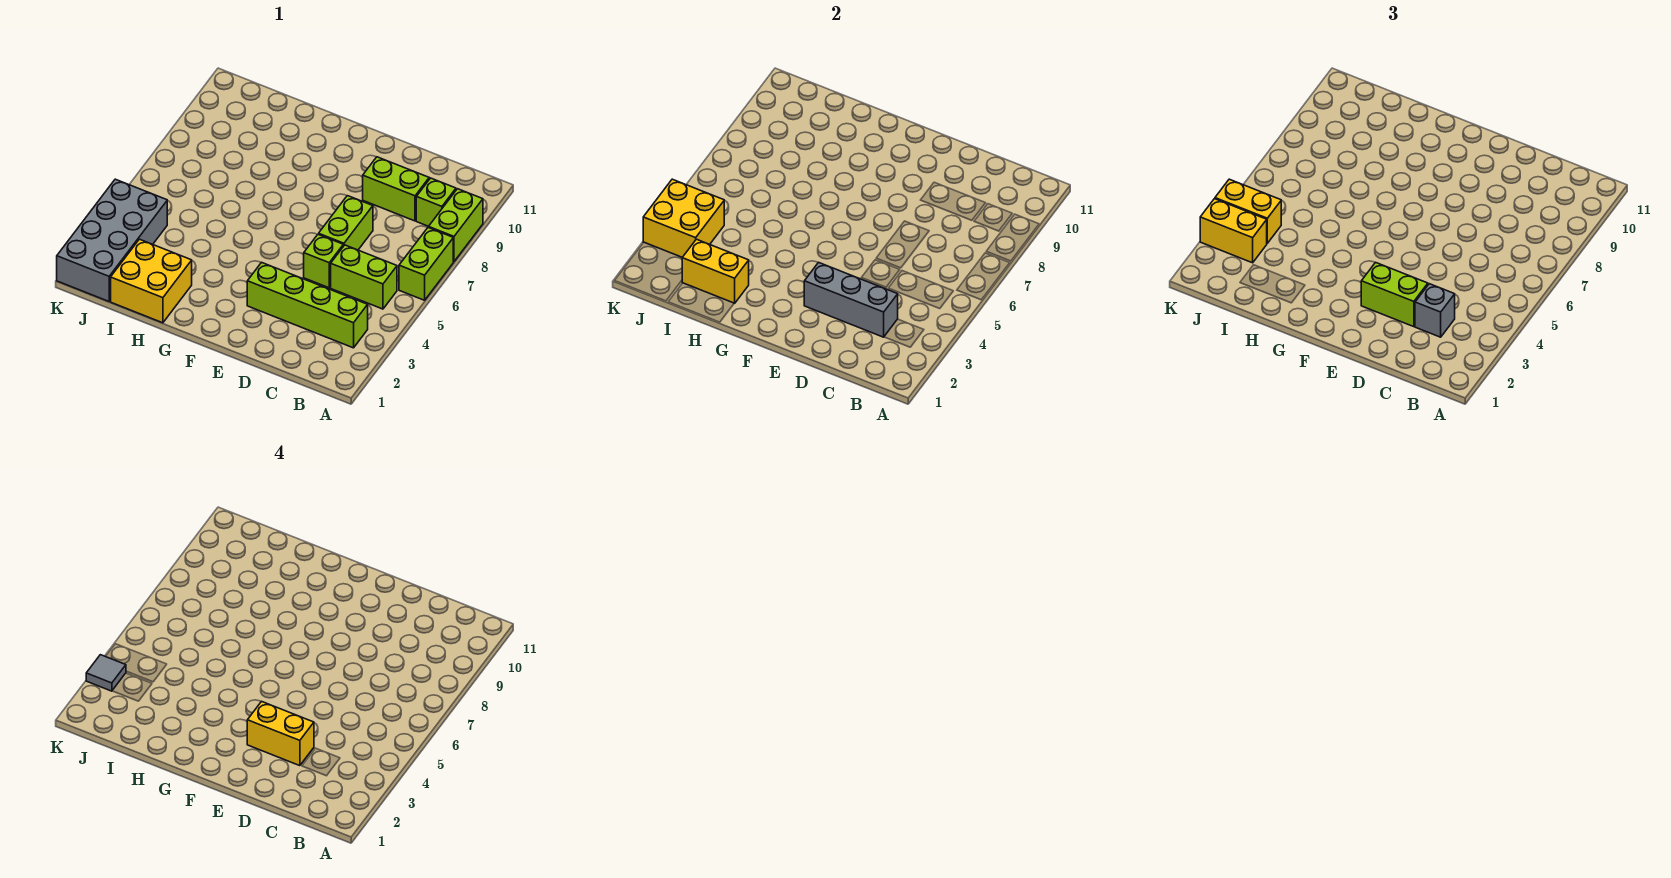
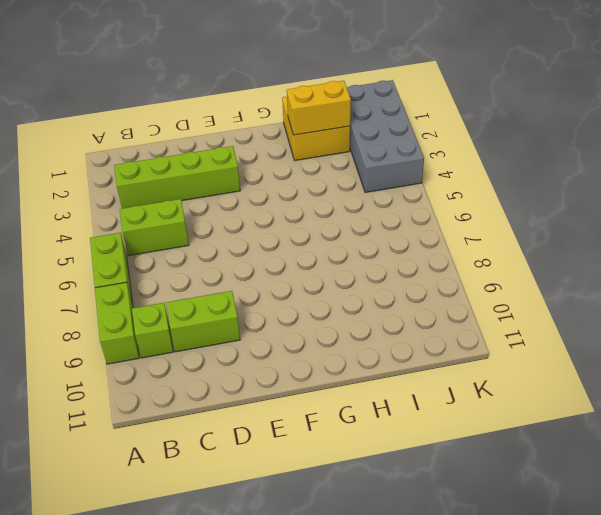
none -> lime brick D5 level 1
none -> lime brick D6:D7 level 1
none -> grey brick C3:E3 level 2

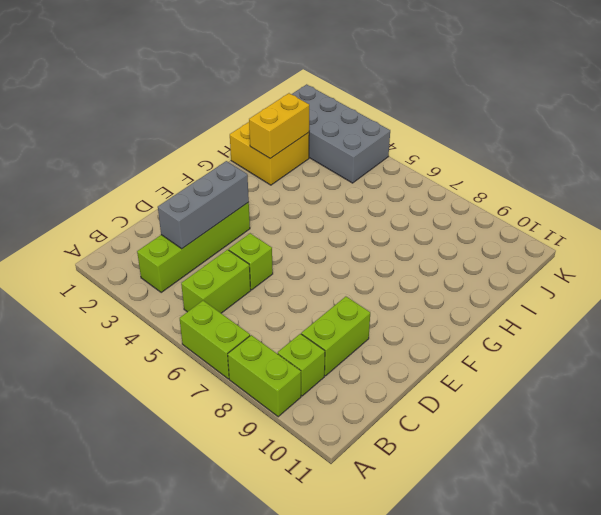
none -> lime brick D6:D7 level 1
none -> yellow brick J3:K4 level 2
none -> grey brick C3 level 3

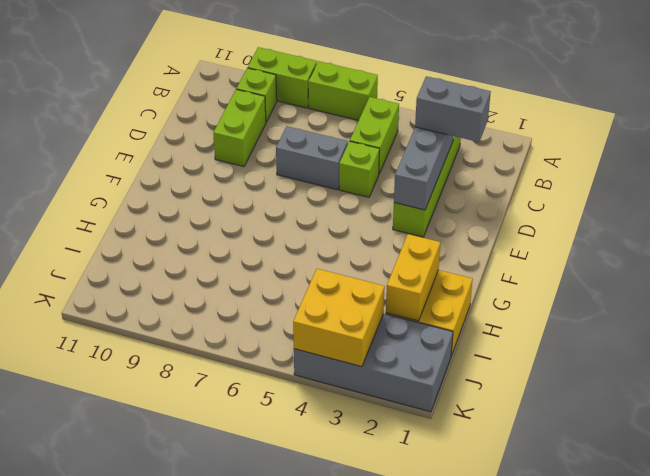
grey brick C2:C3 level 3 -> grey brick C3 level 3
grey brick D6:D7 level 1 -> lime brick D6:D7 level 1
none -> lime brick D3:E3 level 3
none -> yellow brick J3:K3 level 3
none -> yellow brick J4:K4 level 3

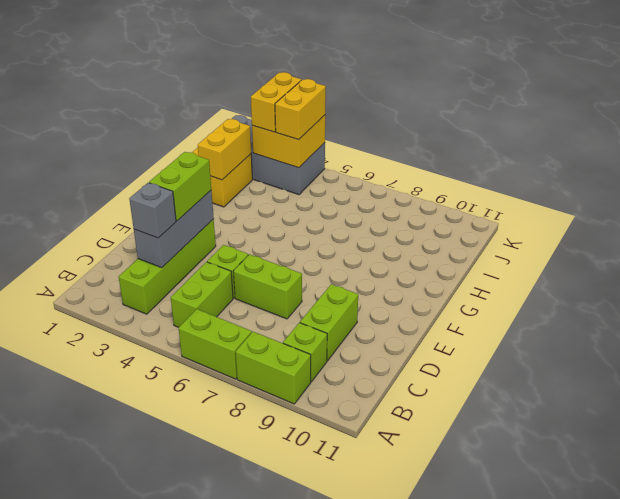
none -> yellow brick D3:E3 level 4
none -> grey tile K3 level 4

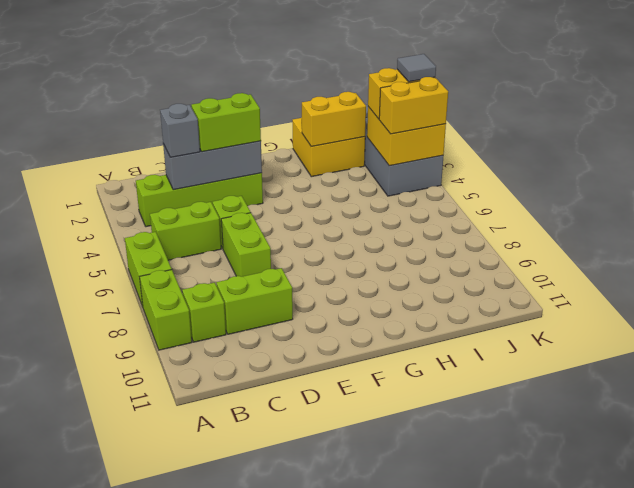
none -> yellow brick D3:E3 level 4

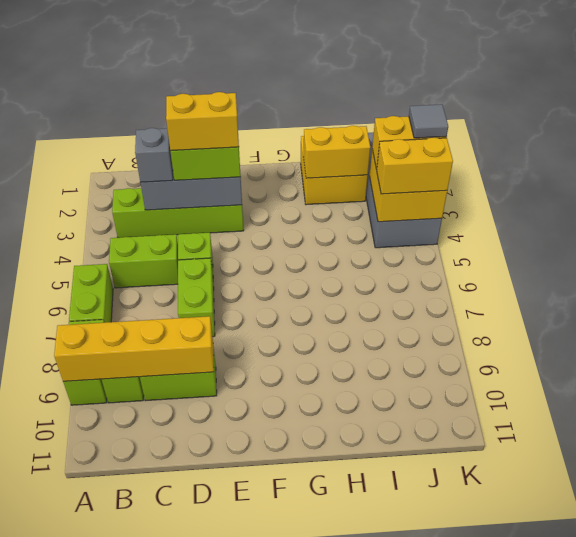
yellow brick A9:D9 level 2 -> none

